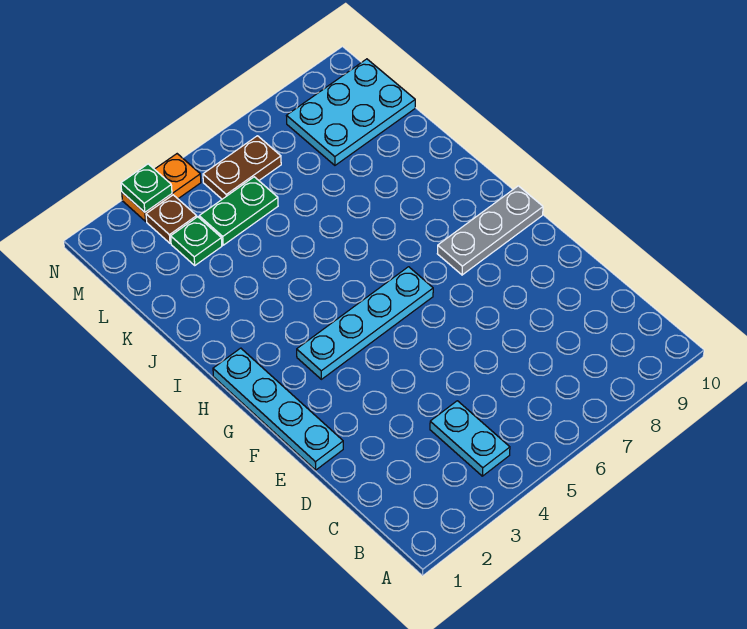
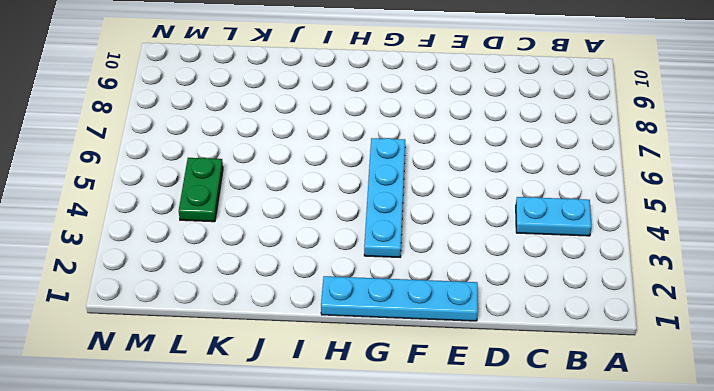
none -> grey plate G8:G10 level 1
none -> green plate L3 level 1

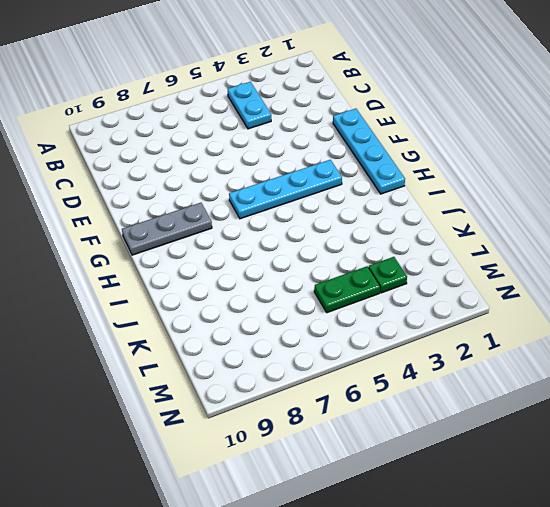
none -> cyan plate L8:M10 level 1
none -> brown plate M3 level 1

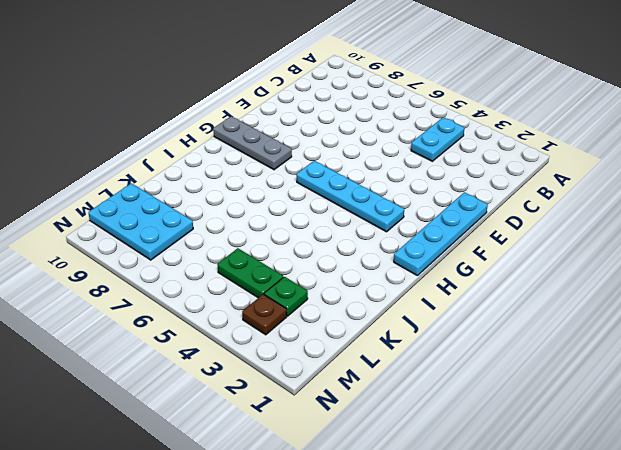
none -> brown plate M5:M6 level 1
none -> orange plate N3:N4 level 1

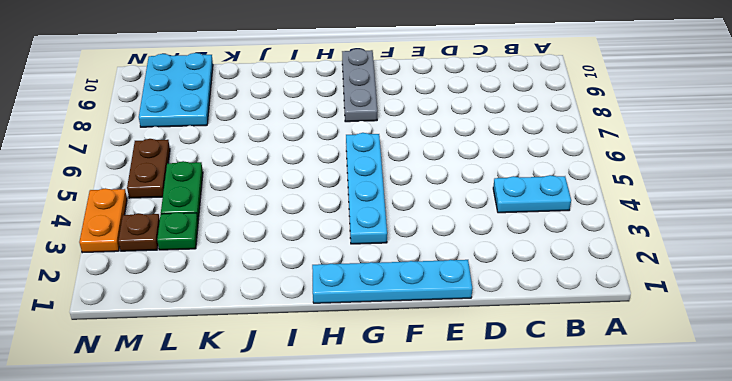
none -> green plate N3 level 2

